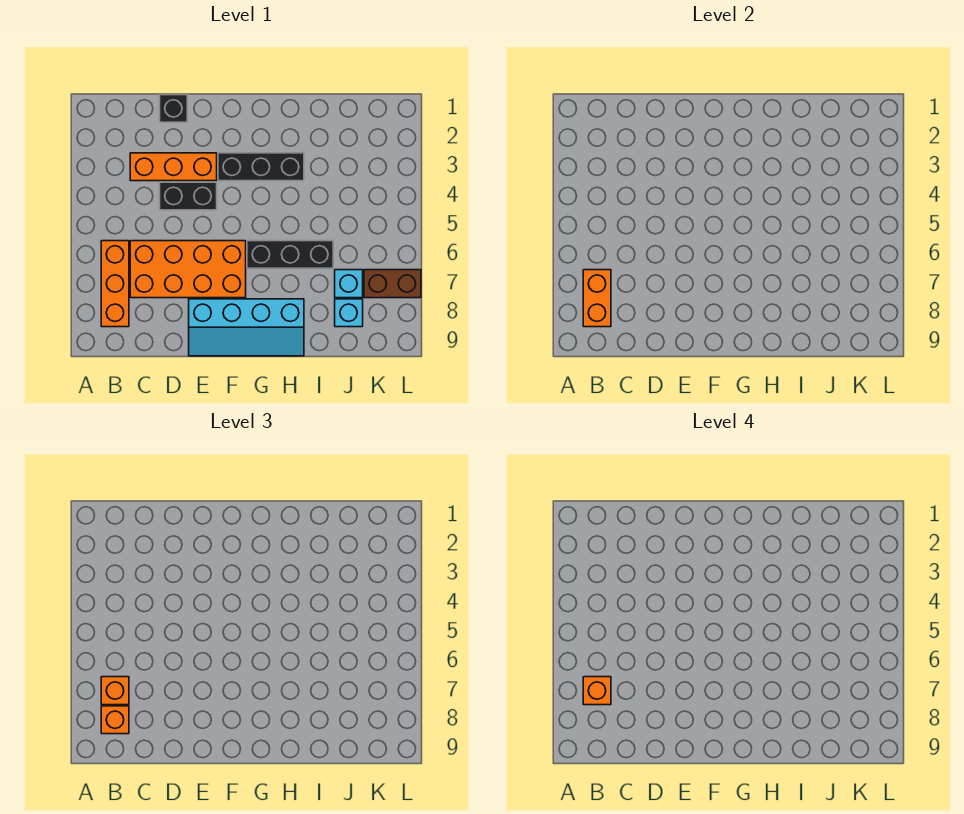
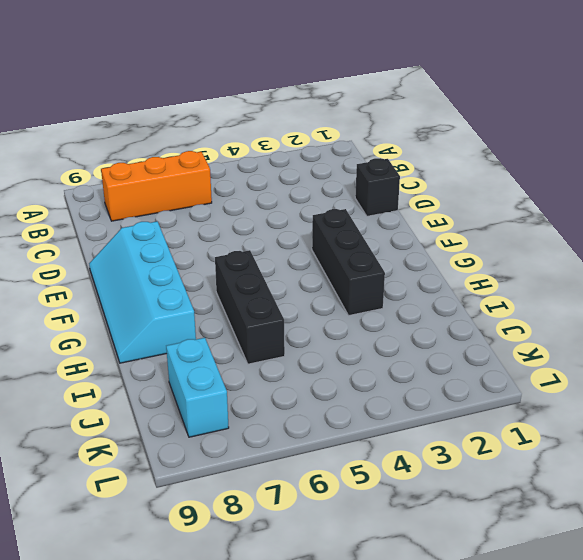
cyan brick J8:K8 level 1 -> cyan brick J8 level 1
none -> orange brick C3:E3 level 1
none -> orange brick C6:F7 level 1
none -> black brick D4:E4 level 1

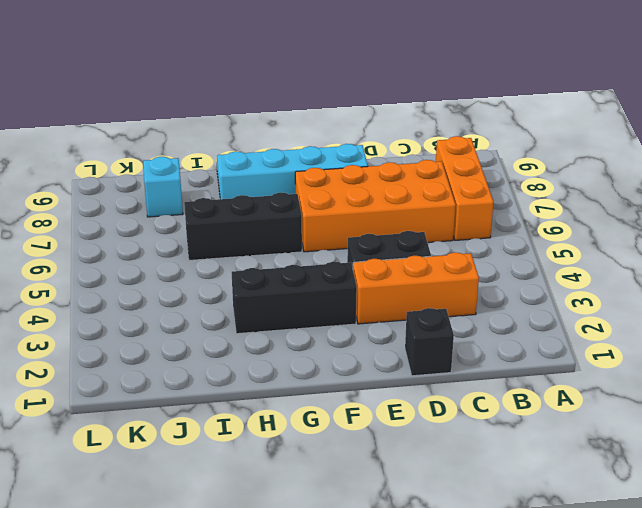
none -> cyan brick J7 level 1
none -> brown brick K7:L7 level 1
none -> orange brick B7:B8 level 2

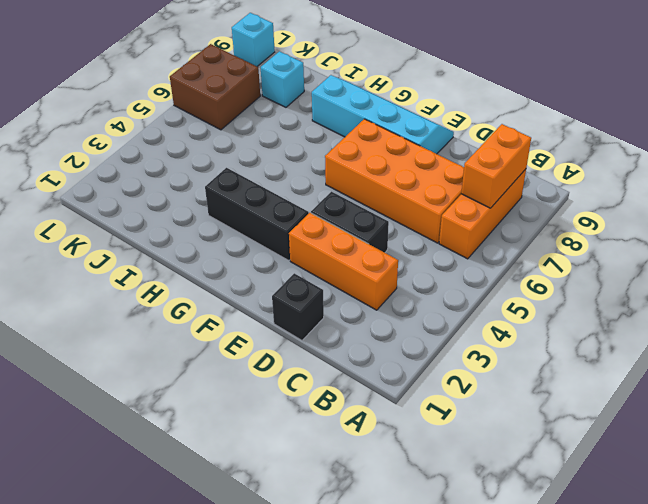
brown brick K6:L7 level 1 -> brown brick K7:L7 level 1
cyan brick L9 level 1 -> cyan brick J7 level 1
none -> black brick G6:I6 level 1
none -> orange brick B7 level 3
none -> orange brick B8 level 3

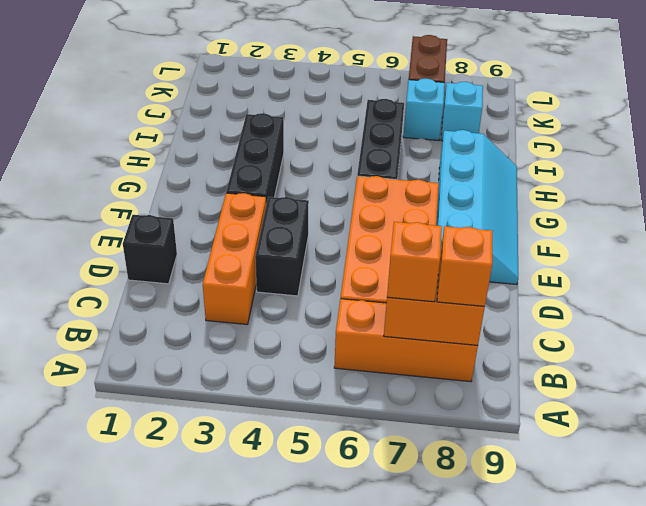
none -> orange brick B7 level 4

